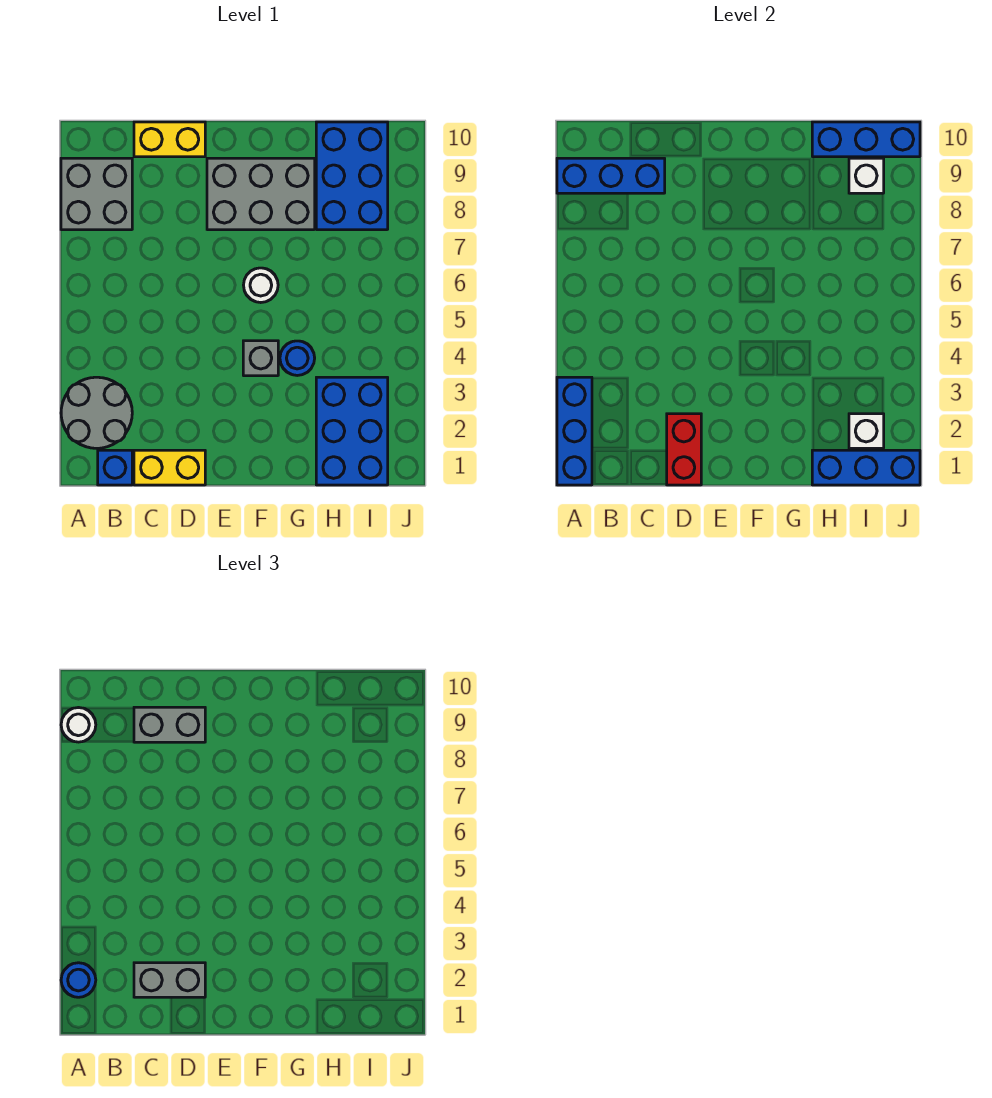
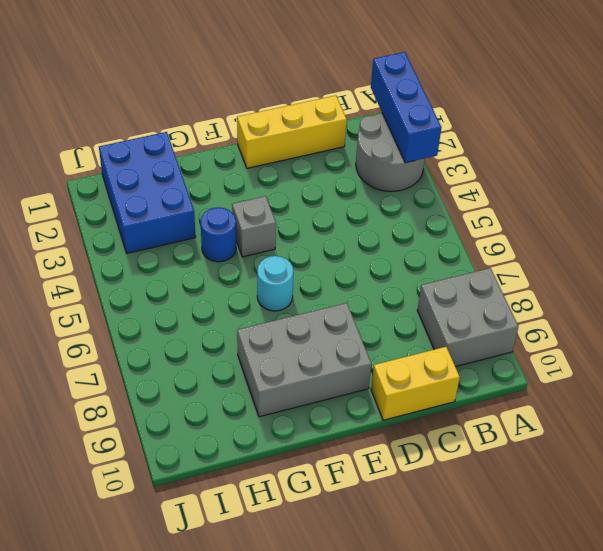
yellow brick C1:E1 level 1 -> yellow brick C1:D1 level 1
cyan round brick F6 level 1 -> white round brick F6 level 1
none -> blue brick B1 level 1
none -> blue brick H8:I10 level 1
none -> blue brick A9:C9 level 2

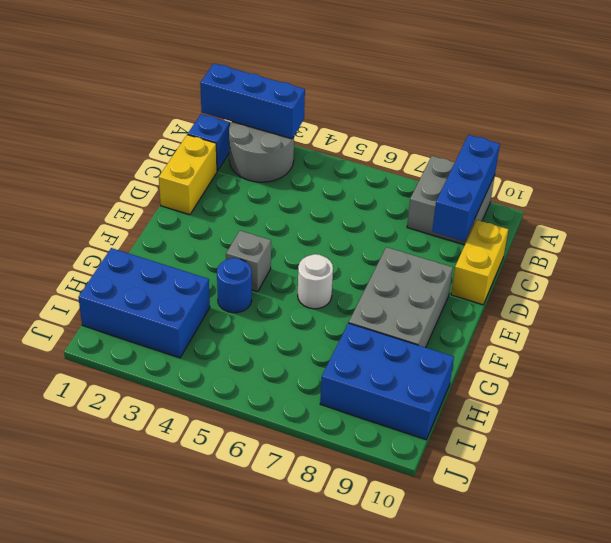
none -> red brick D1:D2 level 2
none -> blue brick H1:J1 level 2
none -> blue brick H10:J10 level 2

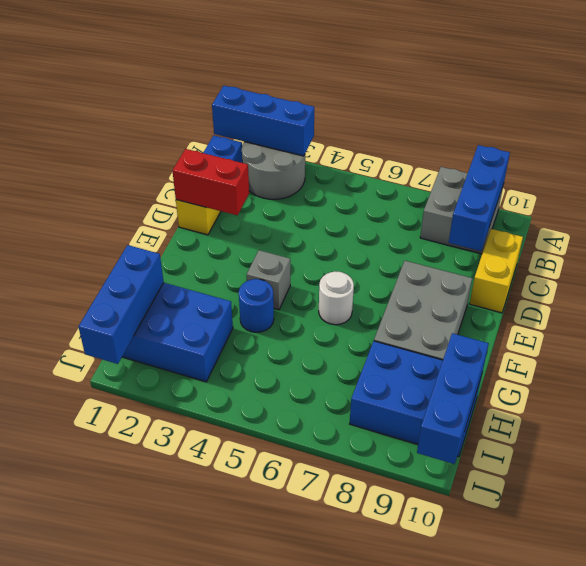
none -> white brick I2 level 2
none -> white brick I9 level 2
none -> blue round brick A2 level 3

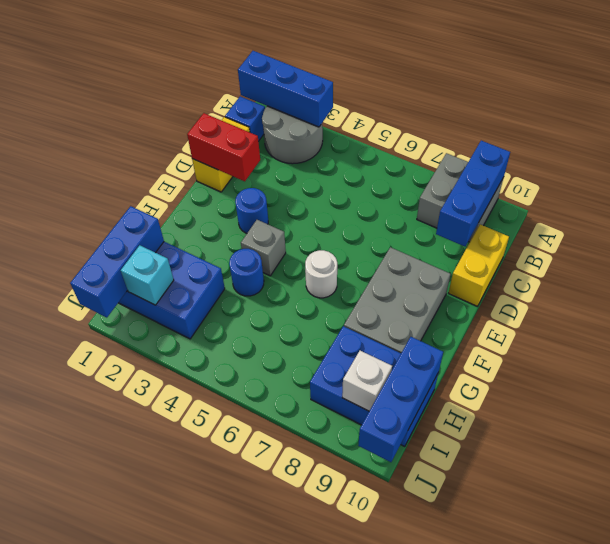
blue round brick E3 level 1 -> blue round brick A2 level 3
cyan brick I2 level 2 -> white brick I2 level 2
none -> white round brick A9 level 3
none -> grey brick C2:D2 level 3
none -> grey brick C9:D9 level 3

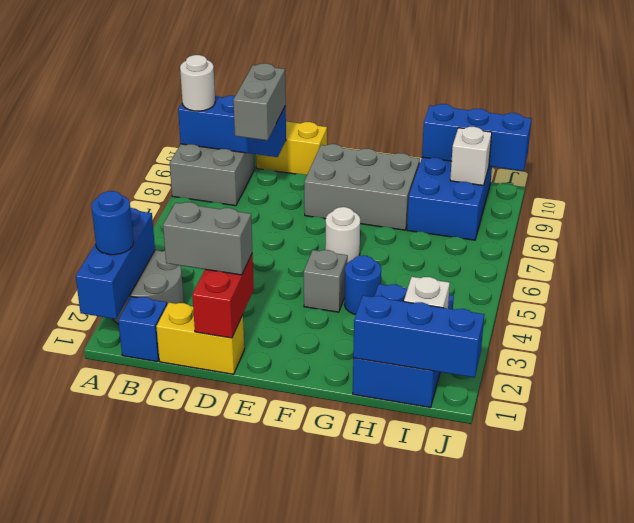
grey brick C8:C9 level 3 -> grey brick C9:D9 level 3

